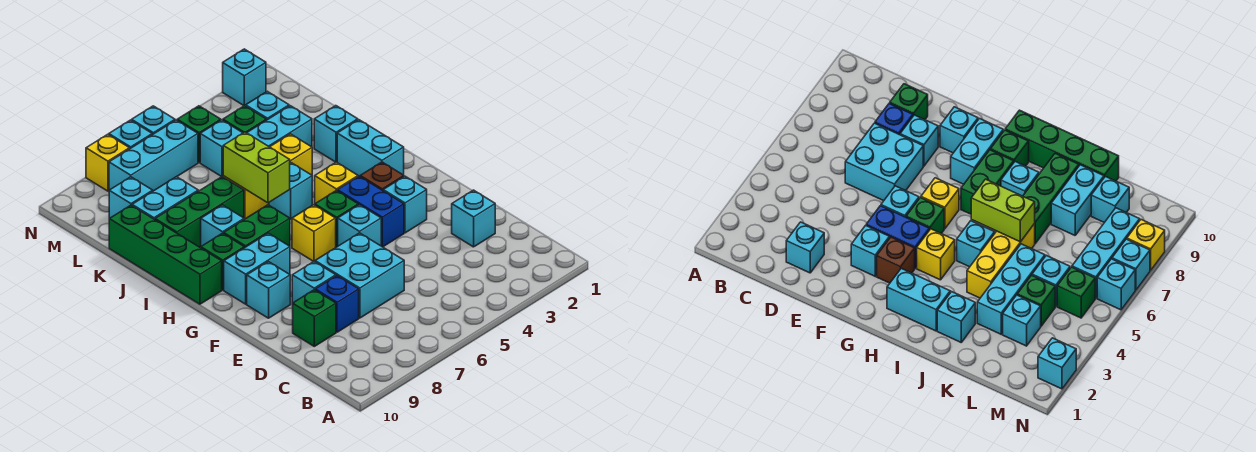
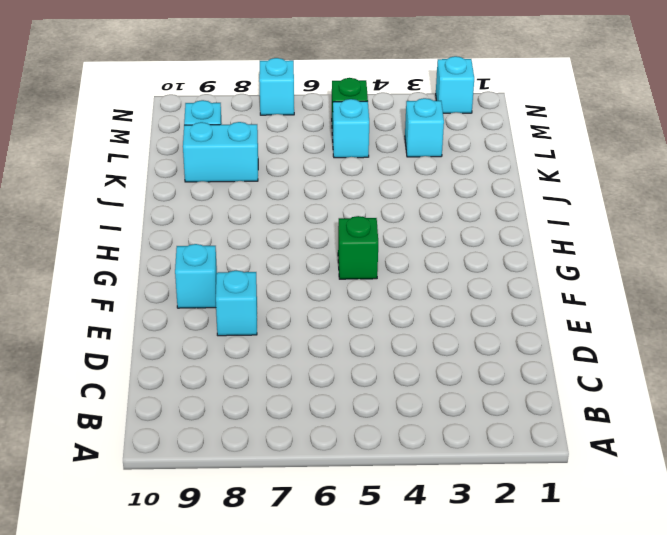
none -> cyan brick D2 level 1
none -> cyan brick D6:E7 level 1
none -> blue brick D8 level 1
none -> green brick D9 level 1

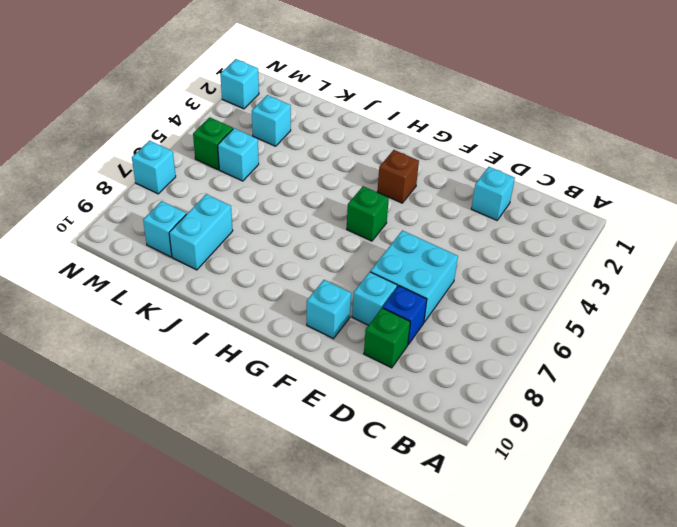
none -> cyan brick F3 level 1
none -> blue brick F4:G4 level 1
none -> cyan brick F5 level 1
none -> yellow brick G6 level 1

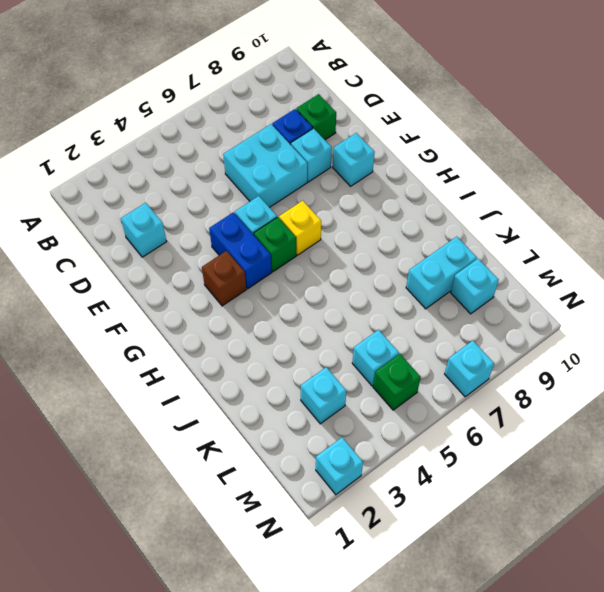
none -> cyan brick F3 level 1
none -> cyan brick G8:G9 level 1
none -> cyan brick H2:I2 level 1
none -> yellow brick H4 level 1

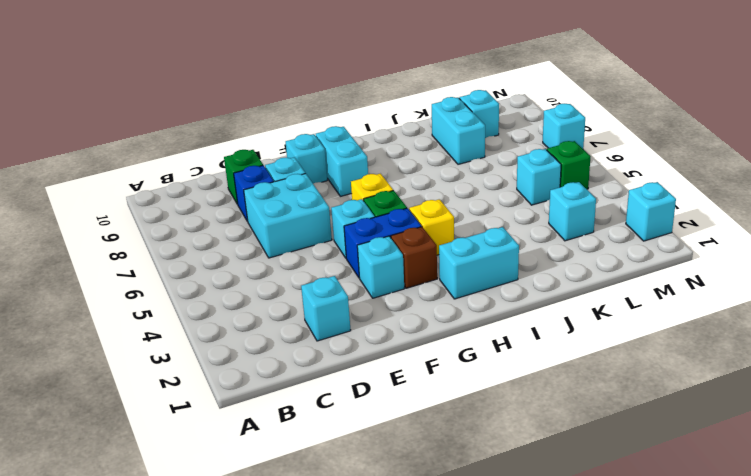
none -> green brick H7:H8 level 1
none -> green brick H9 level 1
none -> green brick H10:K10 level 1
none -> cyan brick I5 level 1

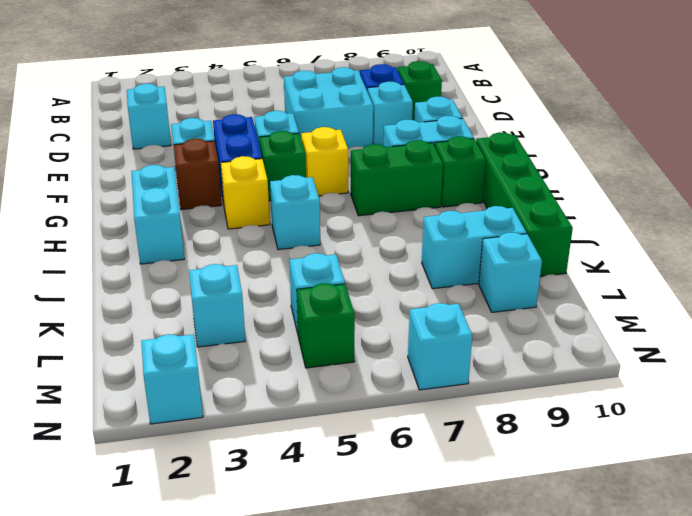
none -> cyan brick I8 level 1
none -> cyan brick J2 level 1
none -> yellow brick J4:J6 level 1
none -> green brick J7:J9 level 1

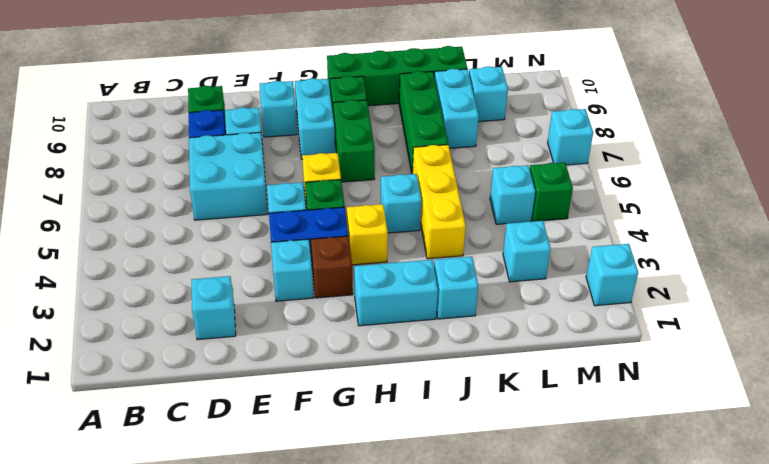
none -> cyan brick I8 level 1
none -> cyan brick K3:K5 level 1
none -> green brick L4 level 1
none -> cyan brick M6:M8 level 1

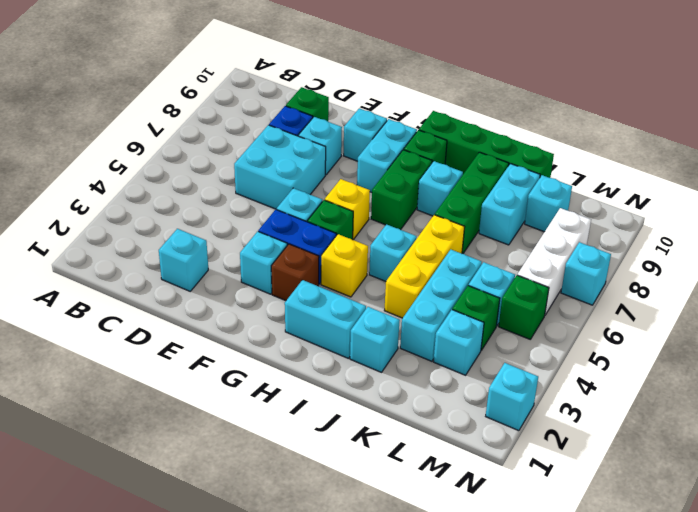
white brick M6:M8 level 1 -> cyan brick M6:M8 level 1
none -> cyan brick N6 level 1
none -> yellow brick N8 level 1
none -> lime brick I6:J6 level 2

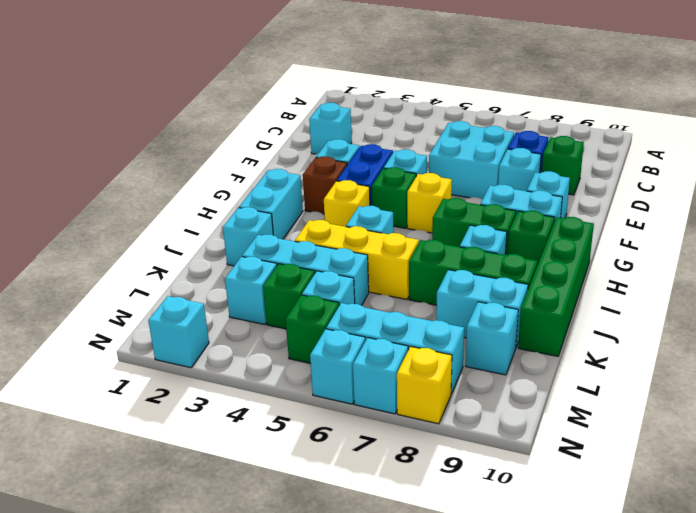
none -> lime brick I6:J6 level 2

